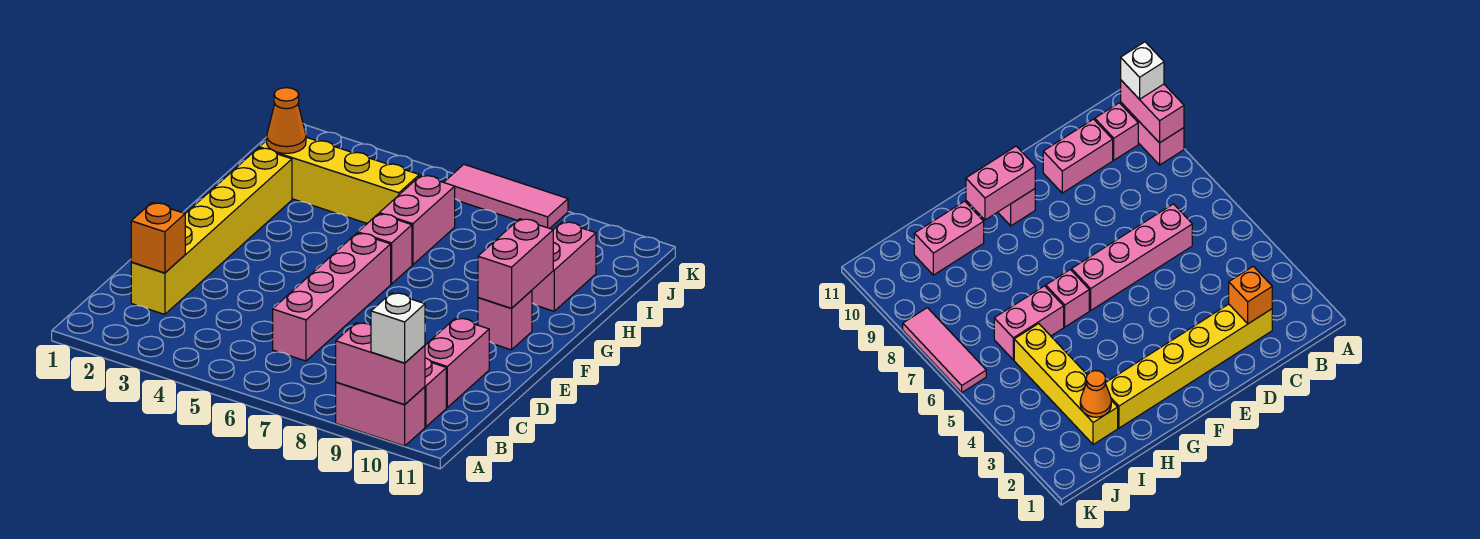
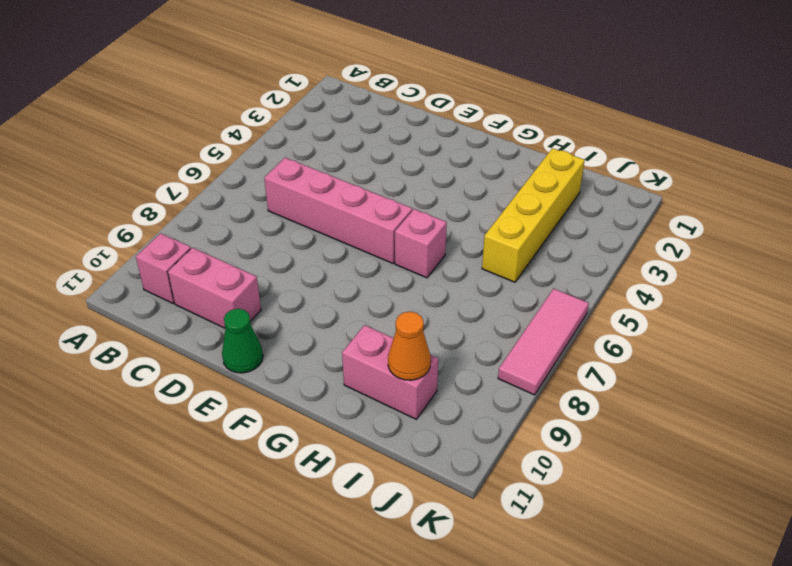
green cone E11 level 1 -> none
orange cone I10 level 2 -> orange cone I2 level 2
none -> pink brick A9:A10 level 1
none -> yellow brick C2:H2 level 1
none -> pink brick F10 level 1

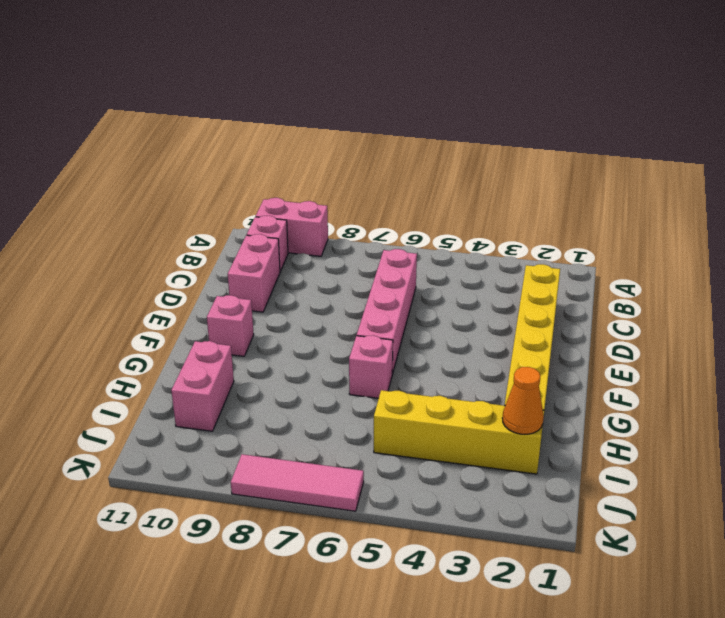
none -> pink brick H6:I6 level 1
none -> pink brick A9:A10 level 2
none -> orange brick C2 level 2

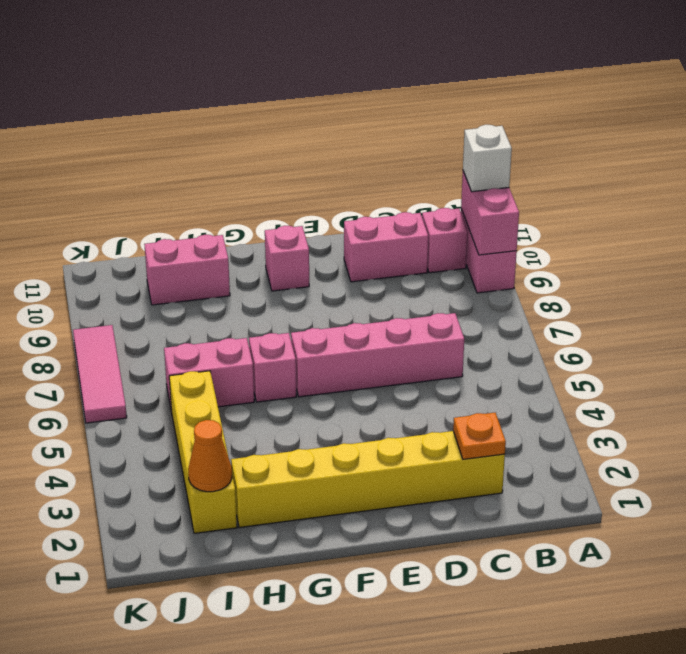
orange plate C2 level 2 -> orange brick C2 level 2
none -> pink brick F10:G10 level 2

